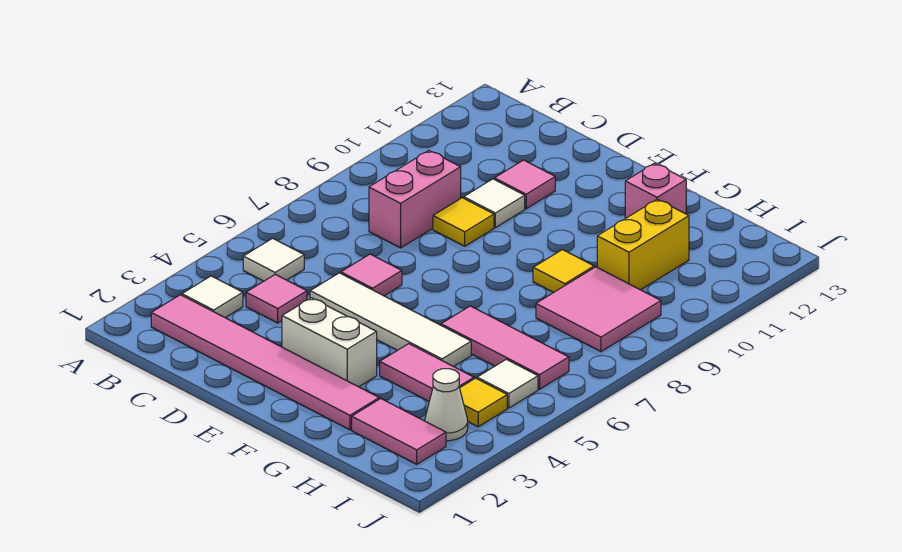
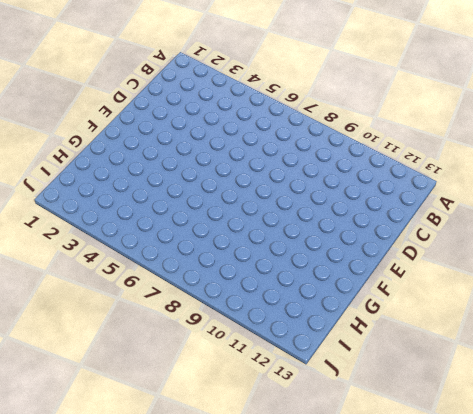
none -> pink tile B2:G2 level 1
none -> white tile B3 level 1
none -> white tile B5 level 1

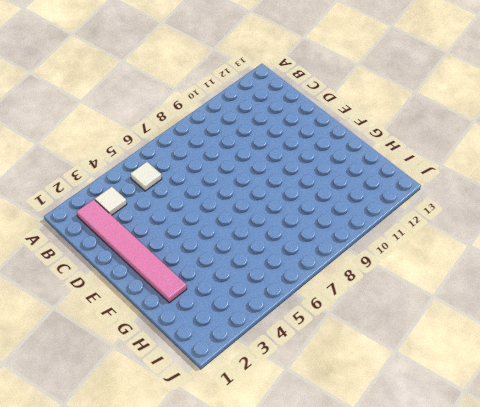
none -> pink tile C4 level 1
none -> pink brick C8:C9 level 1
none -> white tile D5:G5 level 1

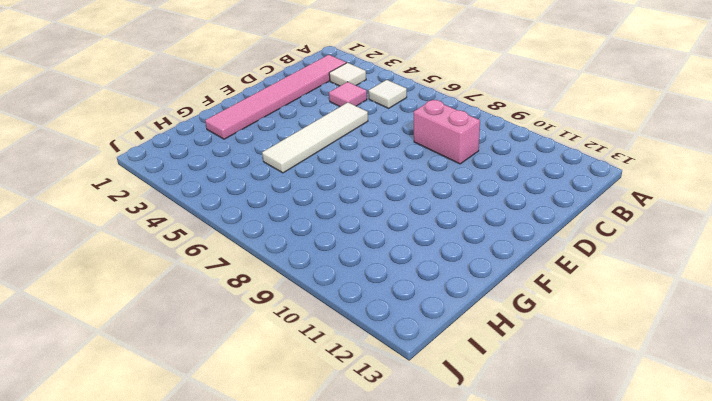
none -> pink tile D6 level 1
none -> yellow tile D9 level 1
none -> white tile D10 level 1

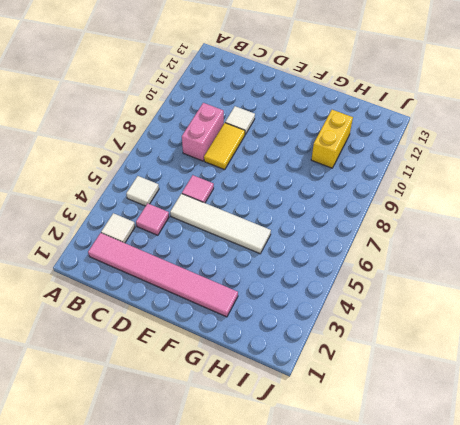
yellow tile D8:D9 level 1 -> yellow tile D9 level 1
none -> pink tile D11 level 1
none -> white brick E3:F3 level 1
none -> pink tile G4:H4 level 1

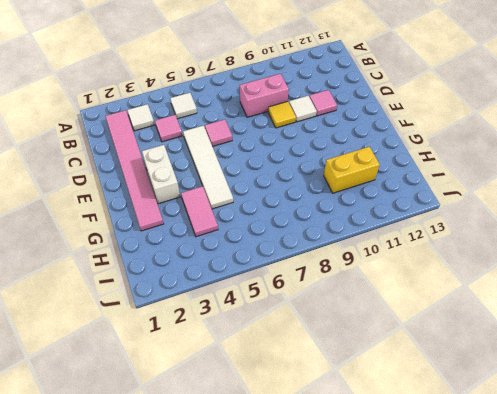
none -> pink tile G6:I6 level 1
none -> yellow tile G9 level 1
none -> pink brick G12 level 1

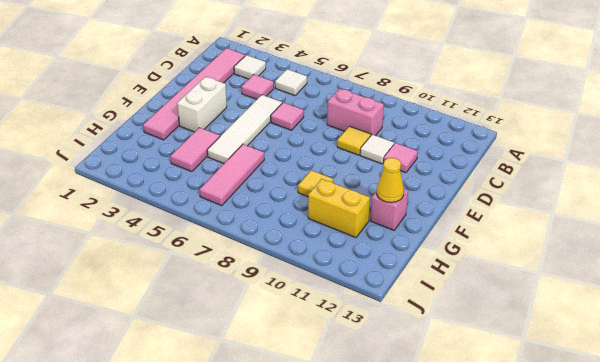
yellow cone G12 level 2 -> none
none -> pink tile H2:I2 level 1
none -> pink tile H8:I9 level 1
none -> white cone I3 level 1

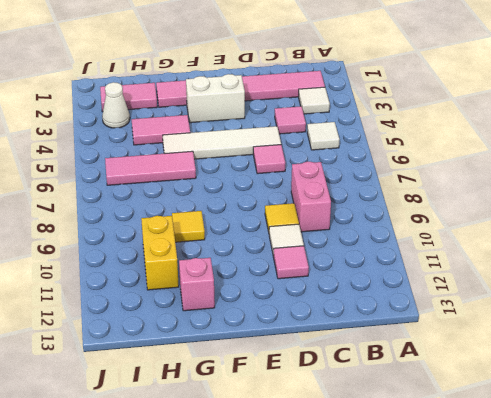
none -> pink tile H8:I9 level 1
none -> yellow tile I4 level 1
none -> white tile I5 level 1

